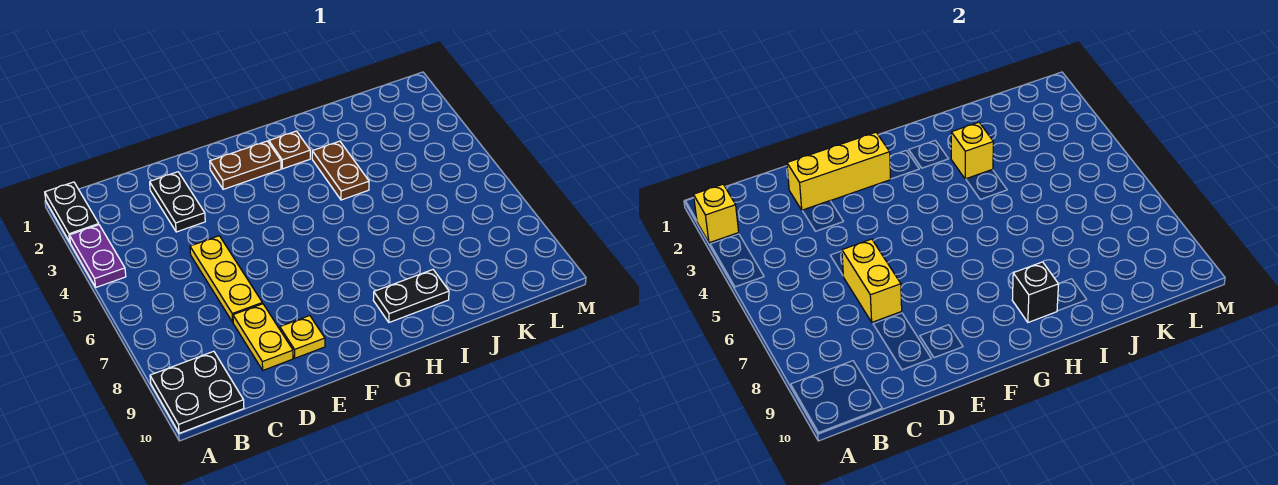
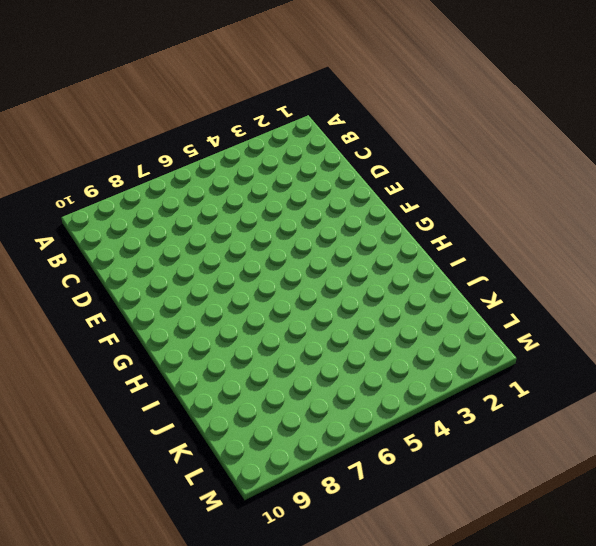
none -> black plate A1:A2 level 1
none -> purple plate A3:A4 level 1
none -> black plate A9:B10 level 1

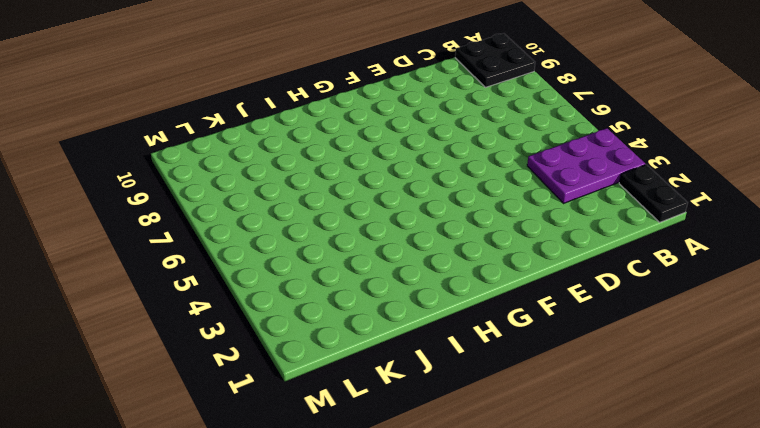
purple plate A3:C4 level 1 -> purple plate A3:A4 level 1
none -> black plate D2:D3 level 1
none -> yellow plate D5:D7 level 1
none -> yellow plate D8:D9 level 1

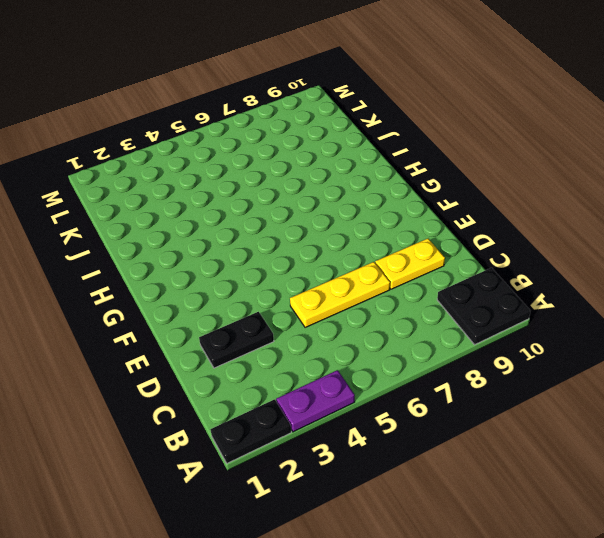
none -> yellow plate E9 level 1
none -> brown plate F2:G2 level 1
none -> brown plate H2 level 1

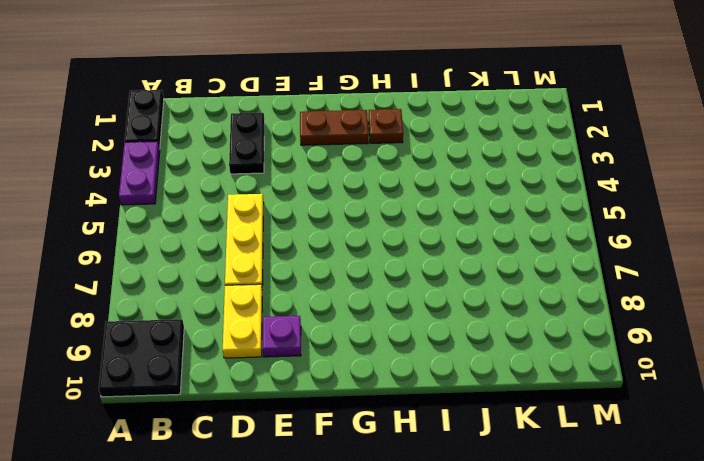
purple plate E9 level 1 -> yellow plate E9 level 1
none -> black plate H9:I9 level 1
none -> brown plate I3:I4 level 1
none -> yellow brick A2 level 2

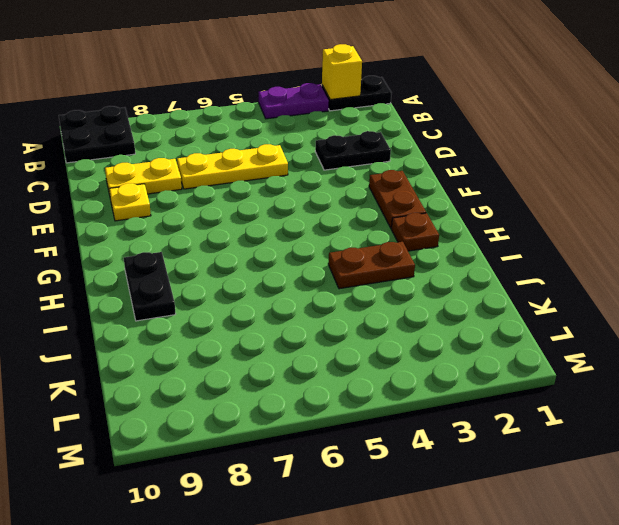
none -> yellow brick D2:F2 level 2
none -> yellow brick D6:D7 level 2
none -> black brick H9 level 2

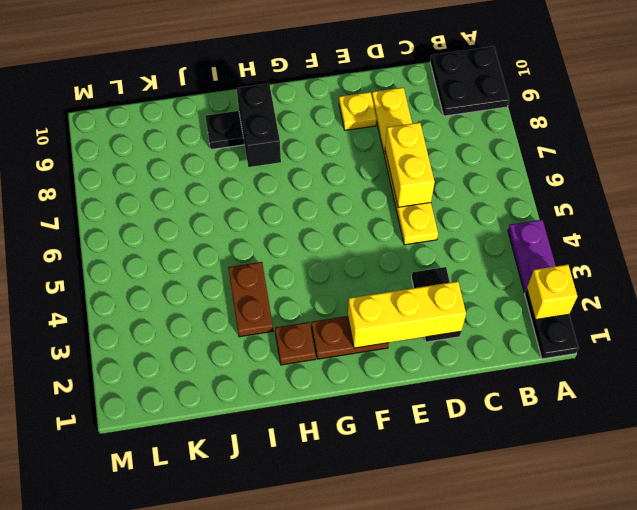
black brick H8:H9 level 2 -> black brick H9 level 2
none -> yellow brick I3 level 2

